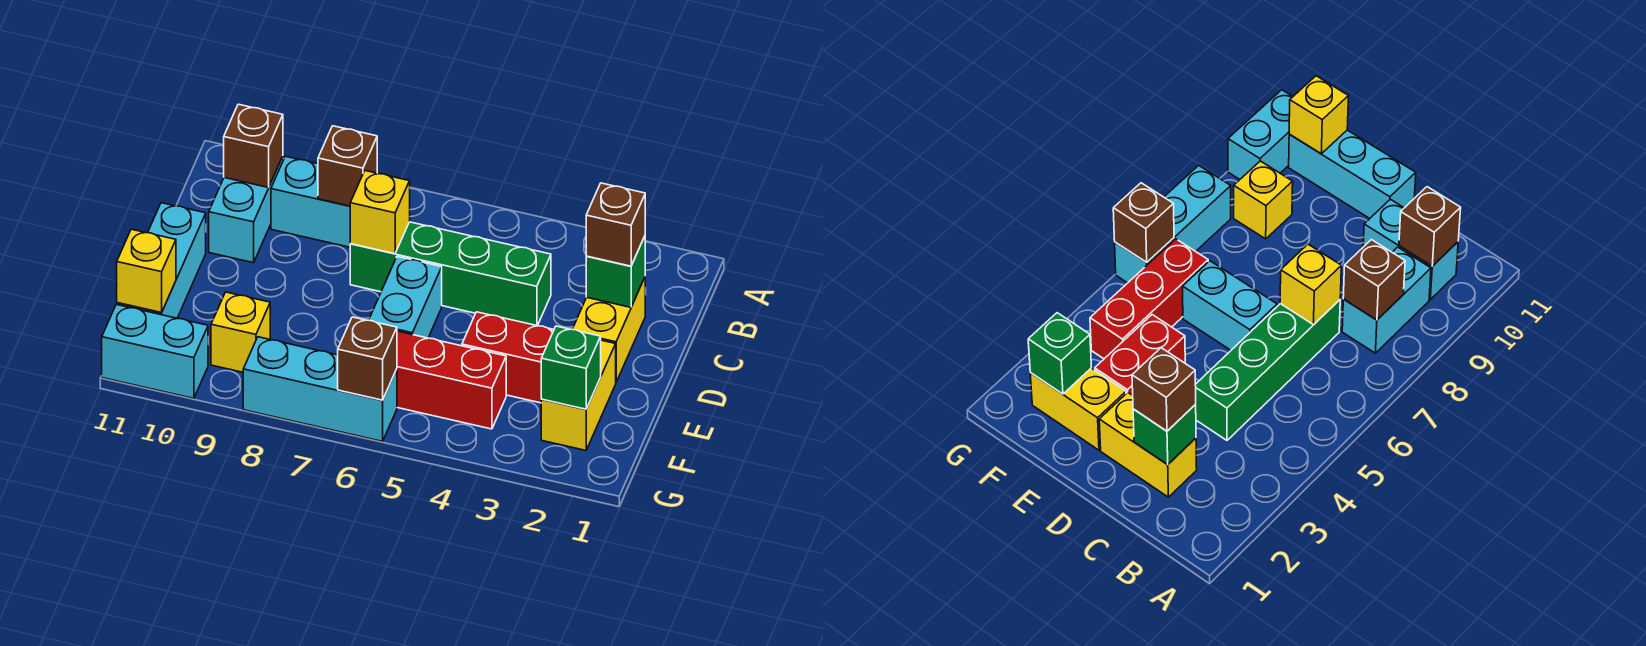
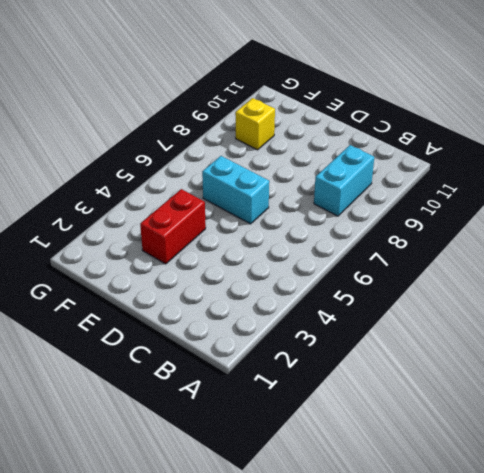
none -> cyan brick B10:C10 level 1
none -> yellow brick C2:D2 level 1
none -> green brick C4:C7 level 1

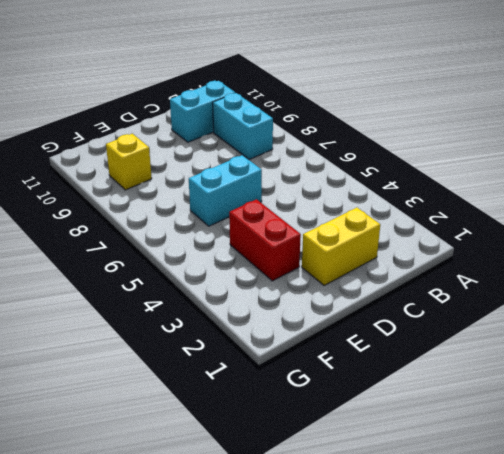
none -> green brick C4:C7 level 1
none -> cyan brick D11:F11 level 1
none -> yellow brick E2:F2 level 1

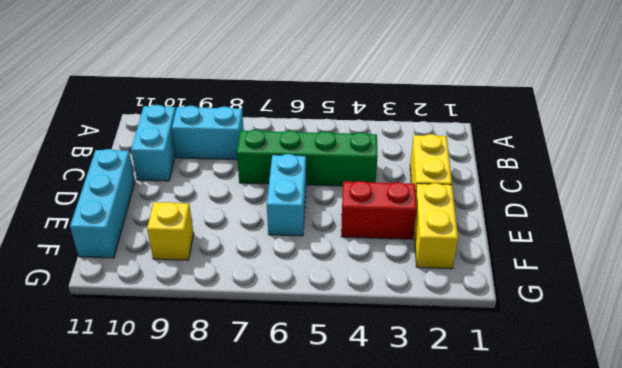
none -> red brick F4:F6 level 1
none -> cyan brick G6:G8 level 1
none -> cyan brick G10:G11 level 1

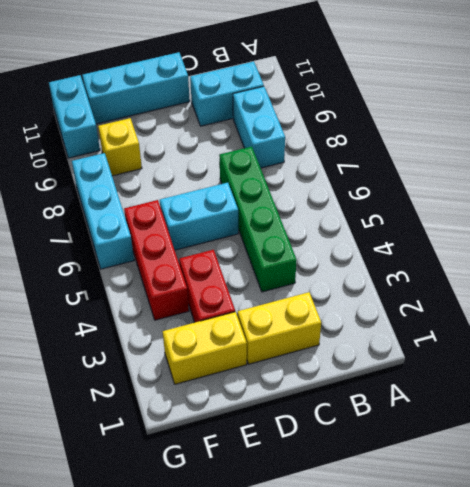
none -> brown brick B8 level 2
none -> brown brick B10 level 2
none -> green brick C2 level 2

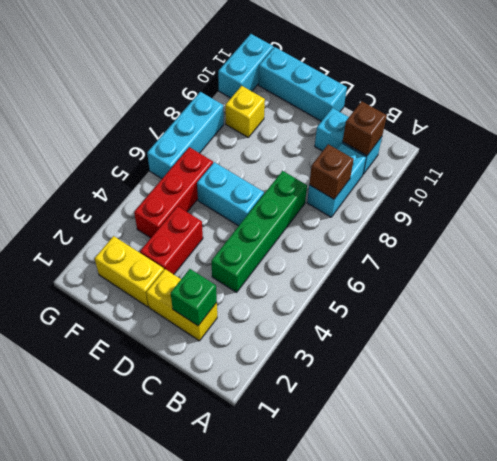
none -> yellow brick C7 level 2
none -> green brick F2 level 2
none -> yellow brick F11 level 2

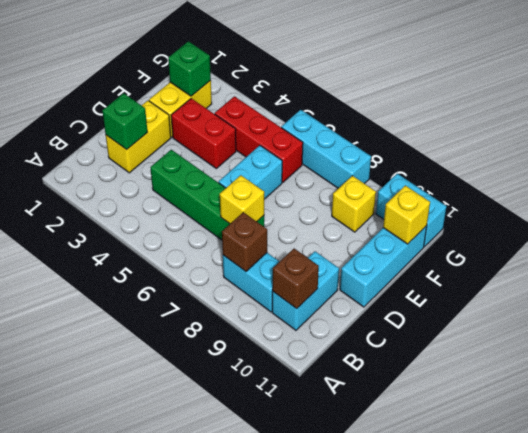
none -> brown brick G6 level 2
none -> brown brick C2 level 3

